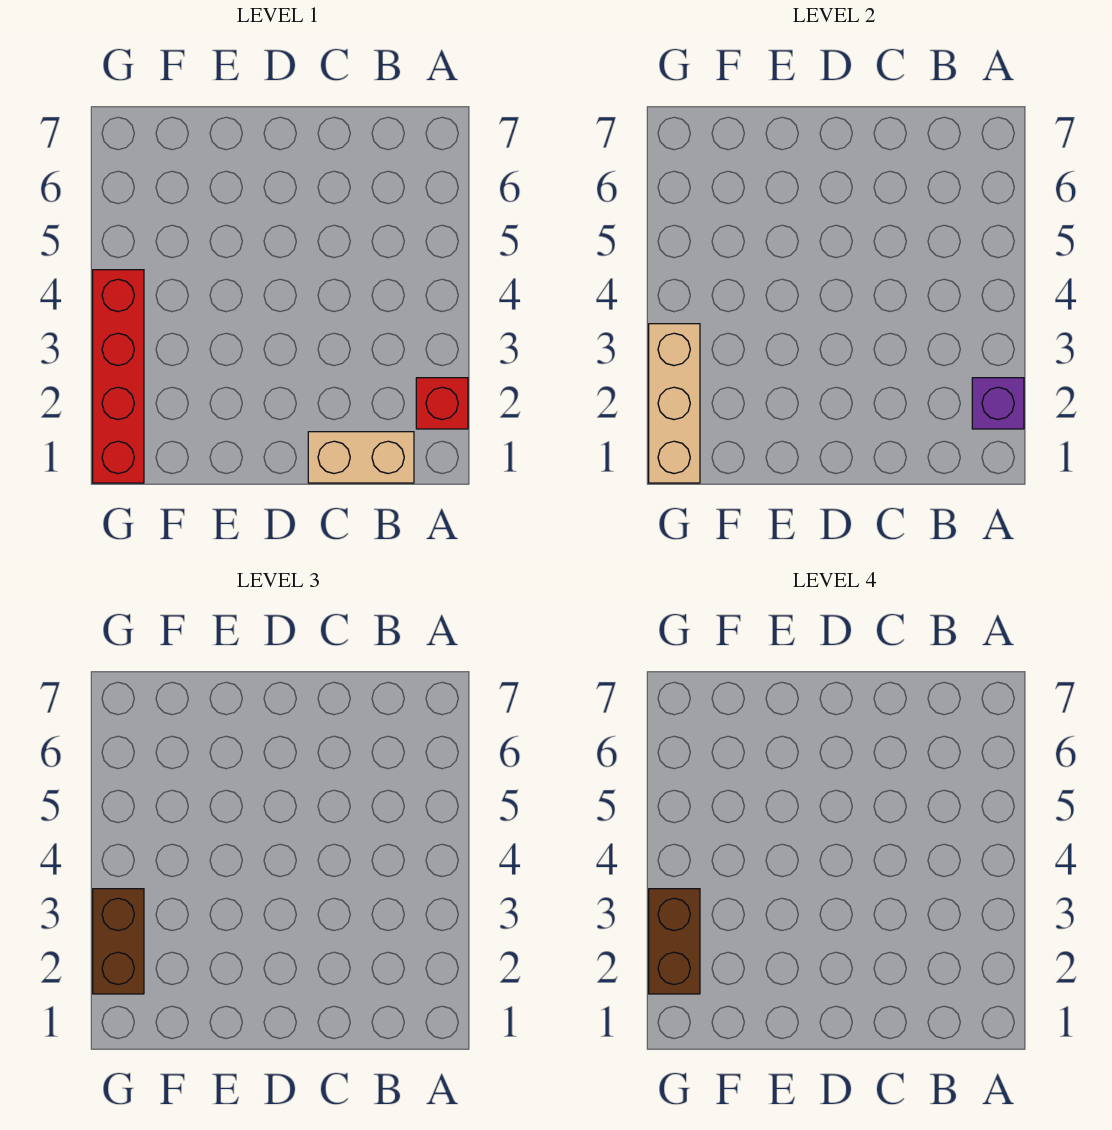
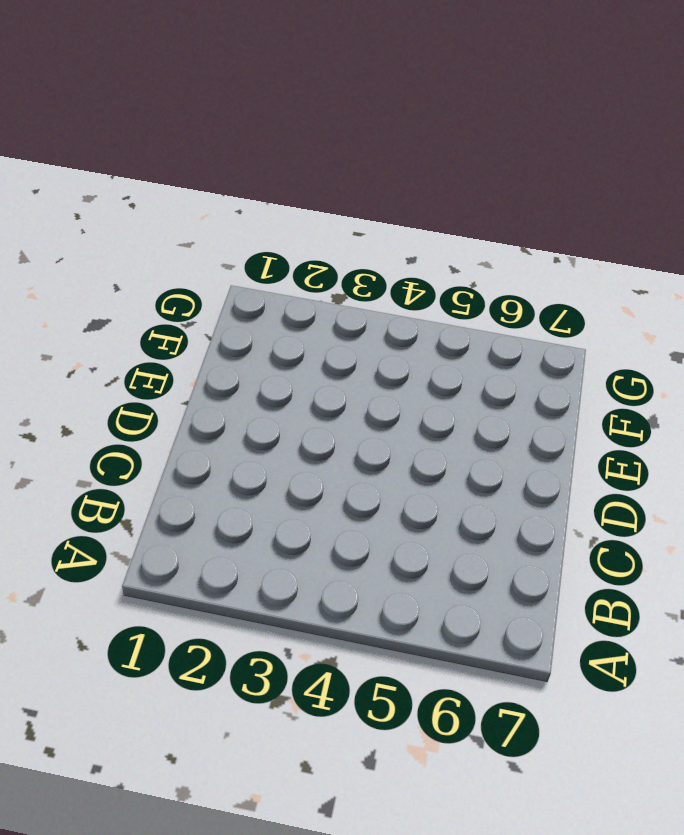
none -> red brick A2 level 1
none -> tan brick B1:C1 level 1

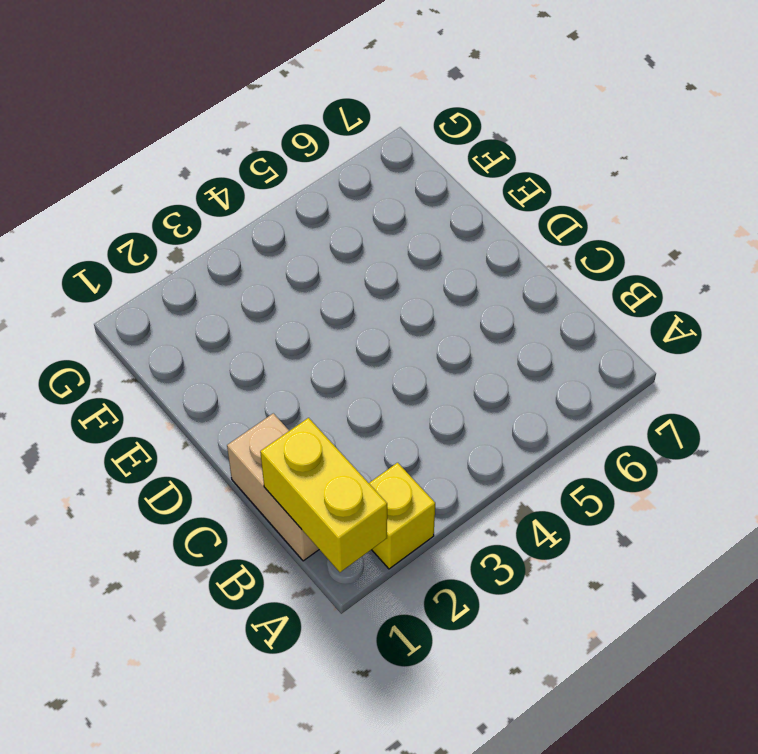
yellow brick A1:B1 level 2 -> none
yellow brick A2 level 1 -> red brick A2 level 1
none -> red brick G1:G4 level 1
none -> purple brick A2 level 2

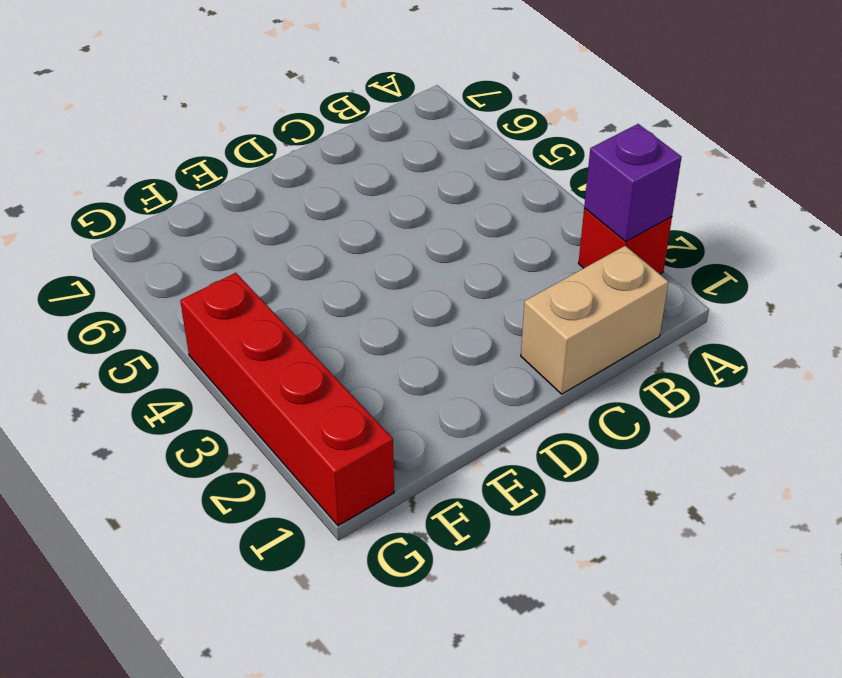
none -> tan brick G1:G3 level 2
none -> brown brick G2:G3 level 3

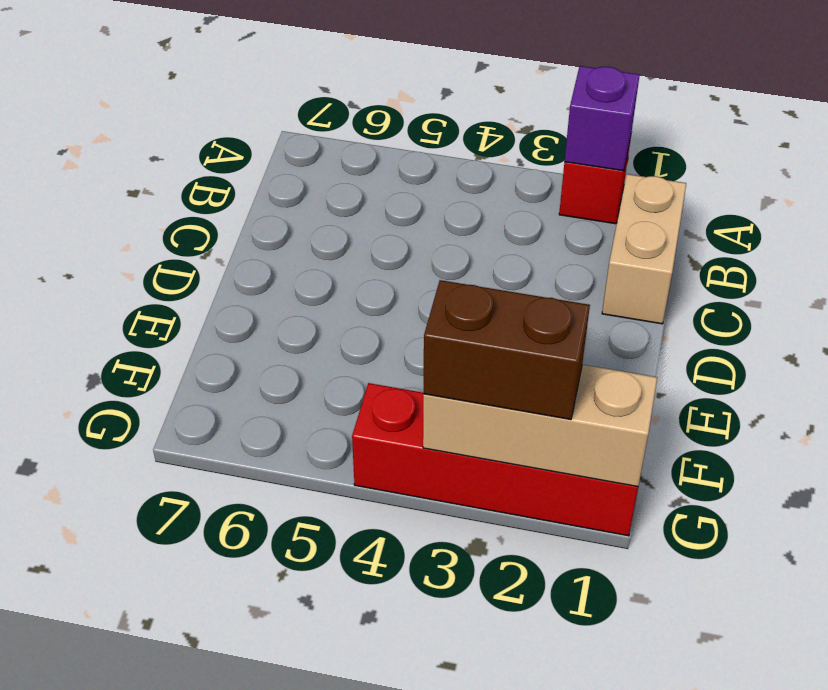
none -> brown brick G2:G3 level 4

